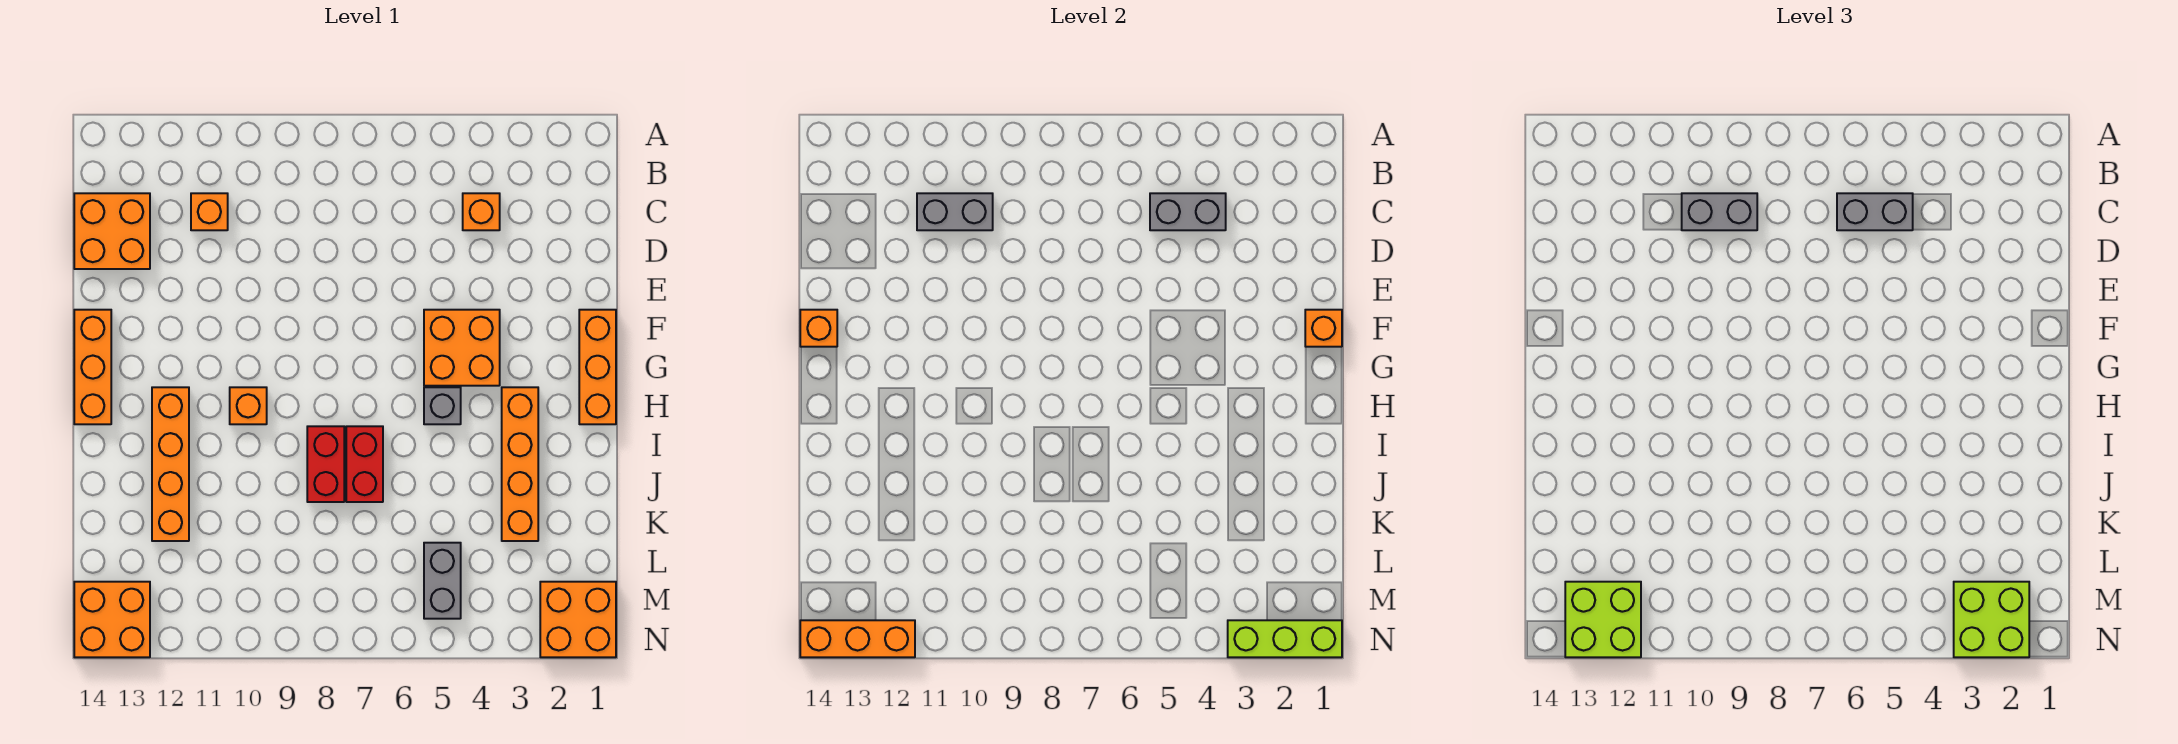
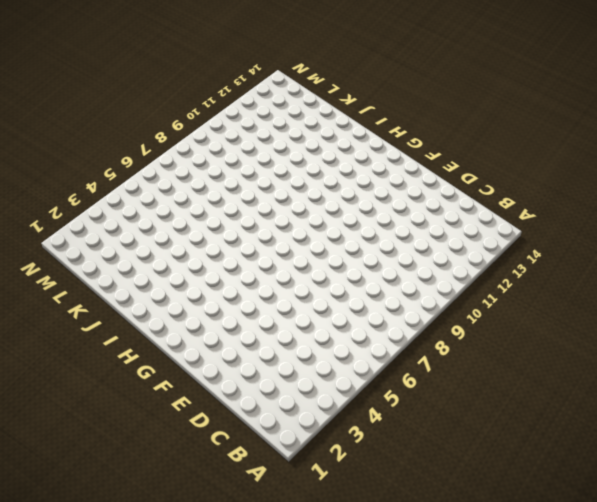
none -> orange brick C4 level 1
none -> orange brick C11 level 1
none -> orange brick C13:D14 level 1

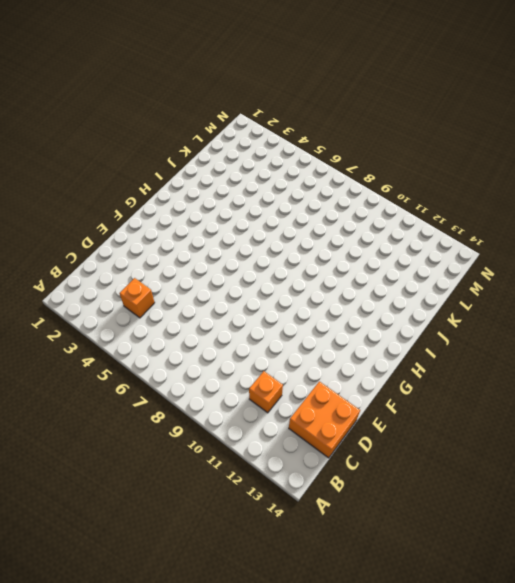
none -> orange brick F1:H1 level 1
none -> orange brick F4:G5 level 1
none -> orange brick F14:H14 level 1

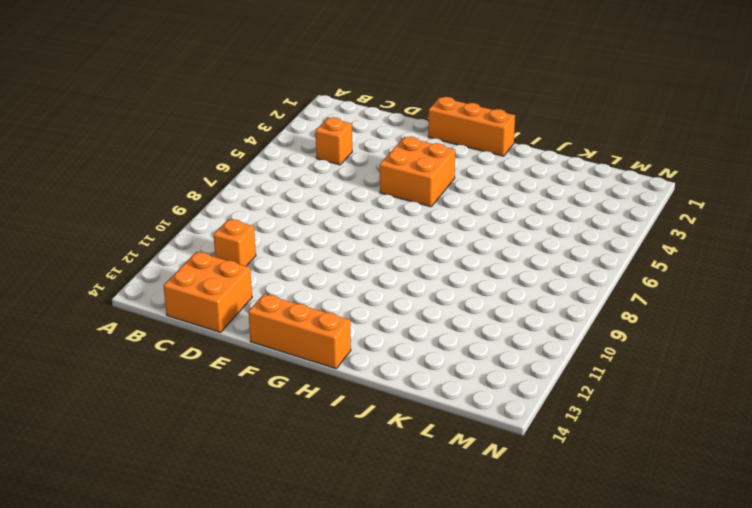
none -> orange brick H3:K3 level 1
none -> grey brick H5 level 1
none -> orange brick H10 level 1

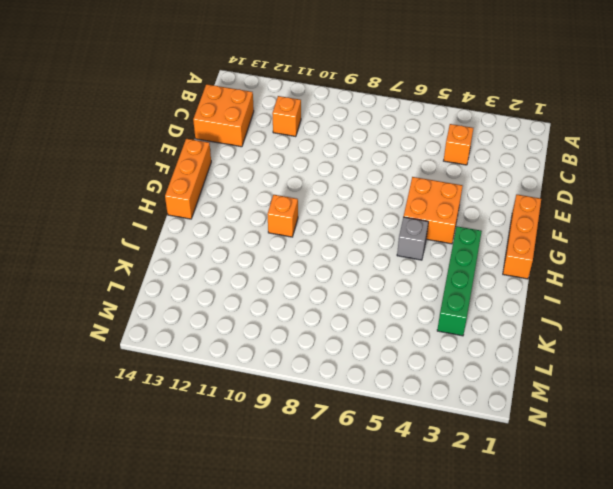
green brick H3:K3 level 1 -> orange brick H3:K3 level 1
none -> orange brick H12:K12 level 1
none -> red brick I7:J7 level 1
none -> red brick I8:J8 level 1

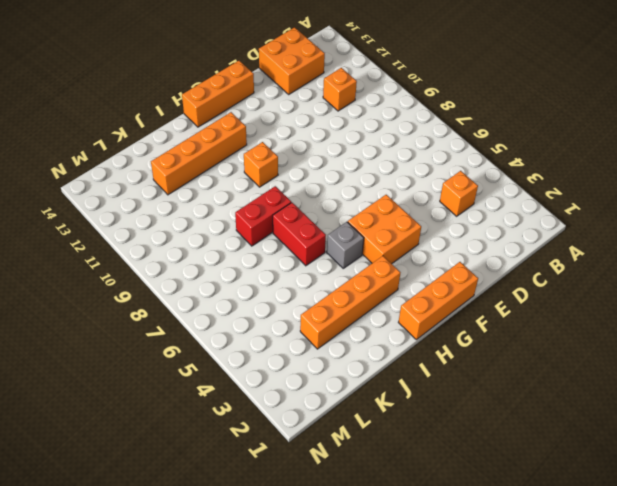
red brick I6:I7 level 1 -> red brick I7:J7 level 1
none -> grey brick L5:M5 level 1
none -> orange brick M1:N2 level 1
none -> orange brick M13:N14 level 1

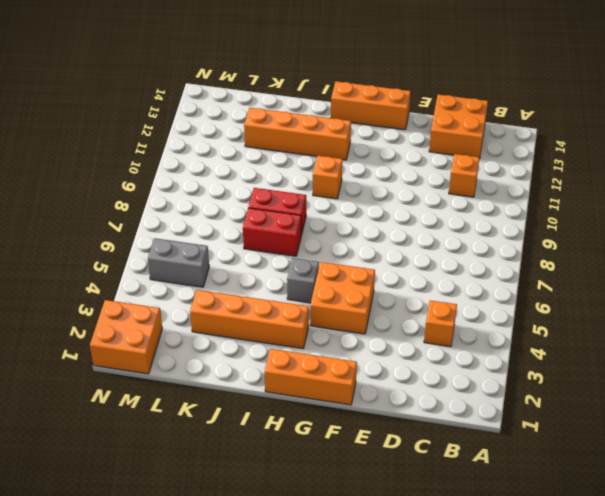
none -> orange brick M13:N14 level 1
none -> grey brick C4:C5 level 2
none -> grey brick C10:C11 level 2

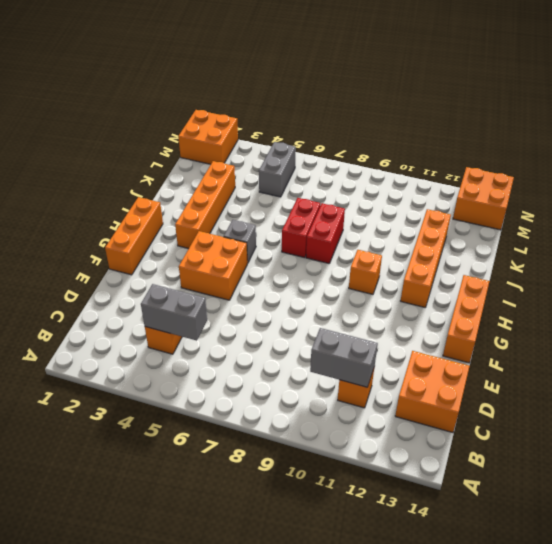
none -> orange brick F1 level 2
none -> orange brick F14 level 2
none -> lime brick N1:N3 level 2

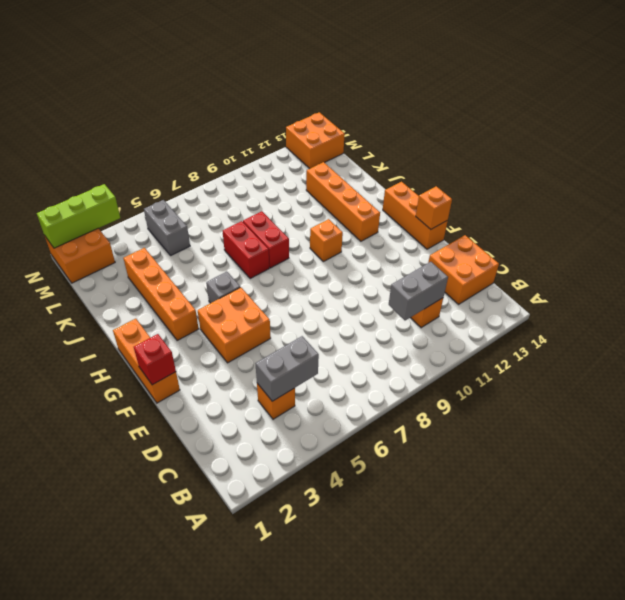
red brick F1 level 2 -> orange brick F1 level 2
none -> orange brick N12:N14 level 2
none -> grey brick C5:C6 level 3
none -> grey brick C9:C10 level 3

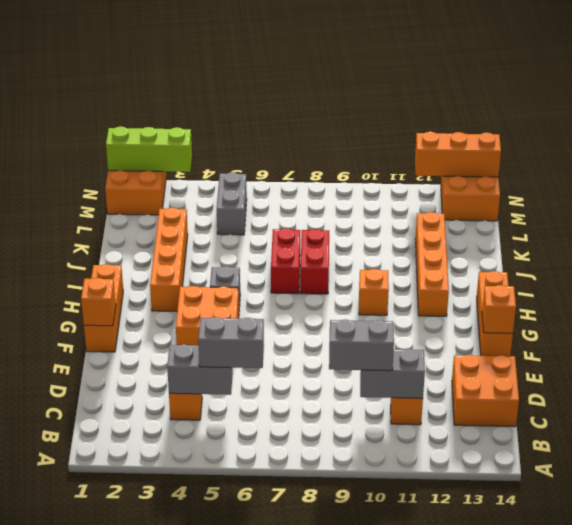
none -> lime brick M2:N3 level 3
none -> lime brick M12:N13 level 3

